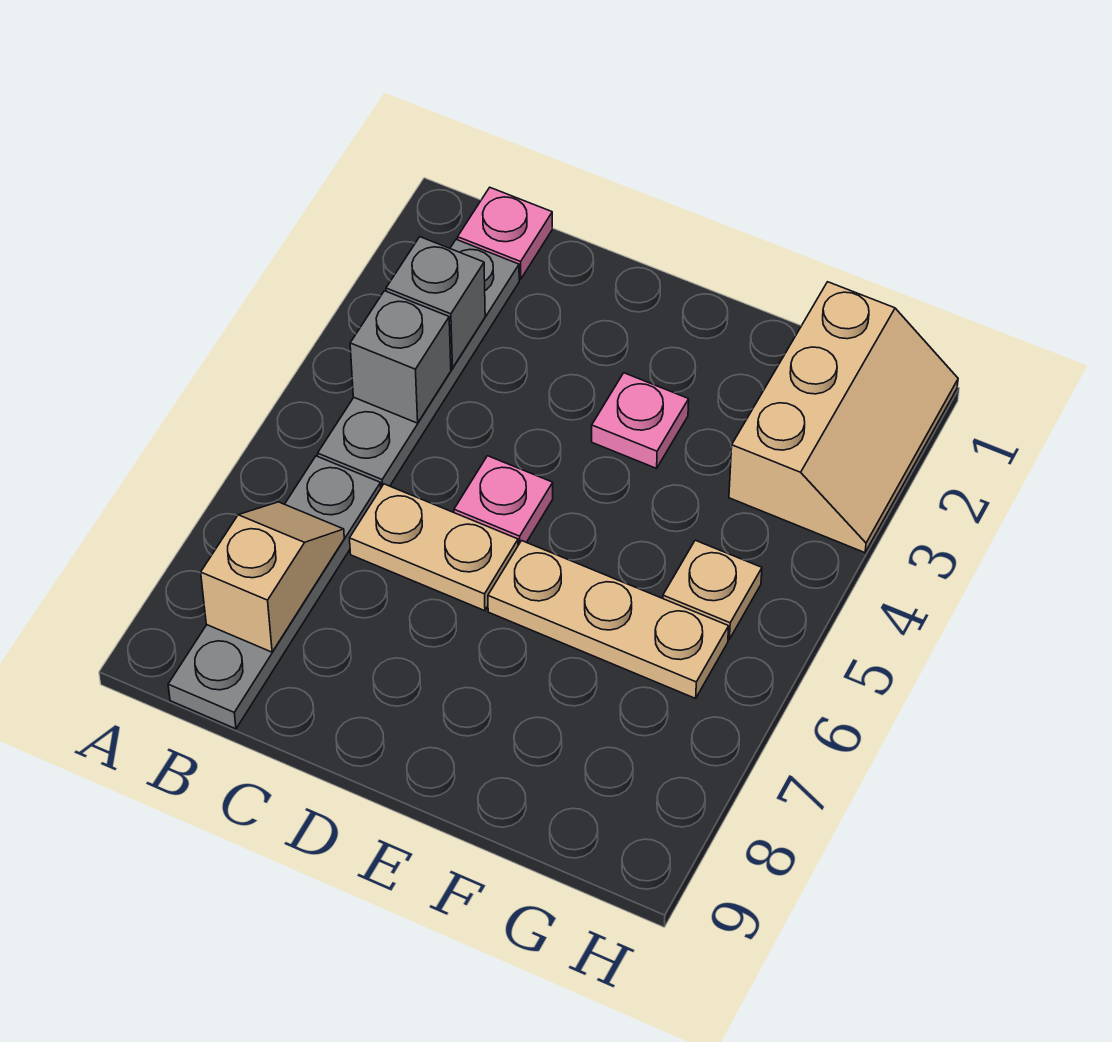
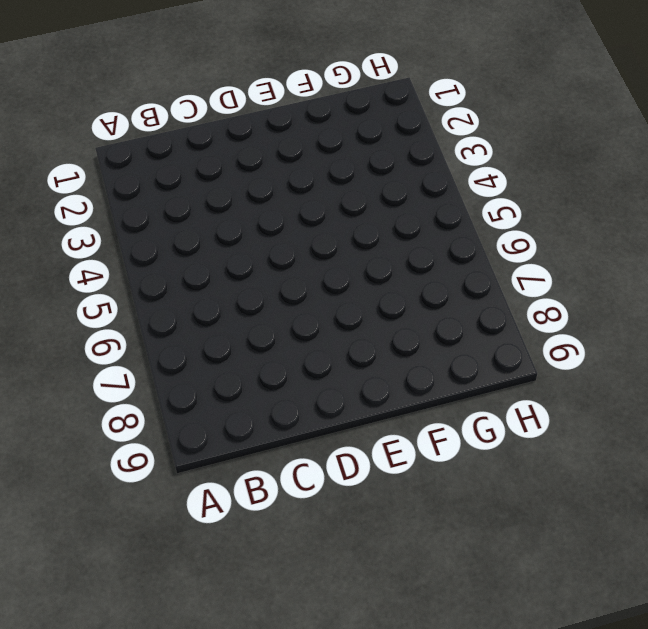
none -> pink plate B1 level 1
none -> grey plate B2:B5 level 1
none -> grey plate B6:B9 level 1

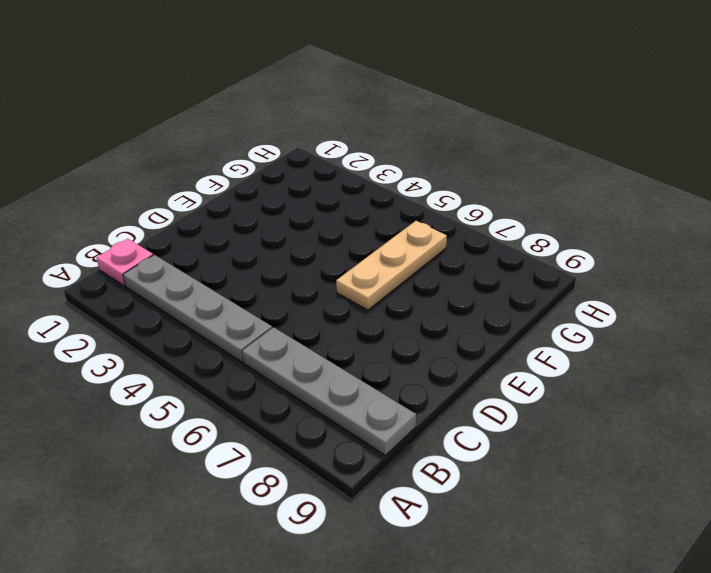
none -> tan plate C6:D6 level 1
none -> pink plate D5 level 1
none -> pink plate E3 level 1

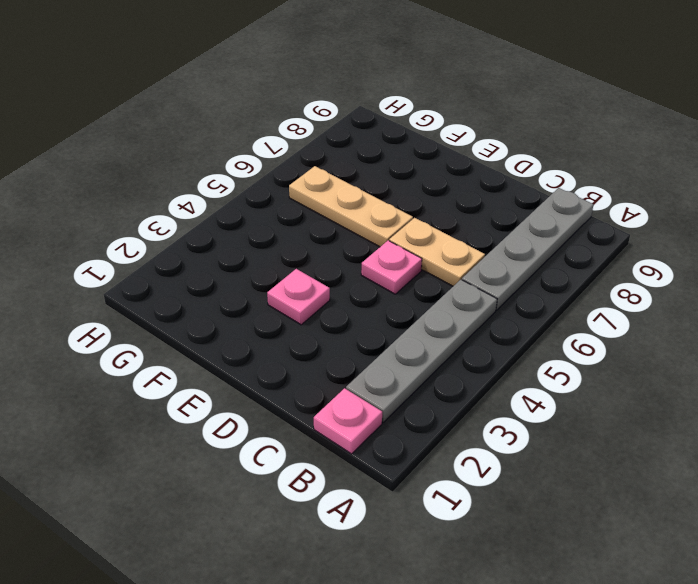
none -> tan slope G1:H3 level 1 top G
none -> tan plate G5 level 1
none -> grey brick B3 level 2

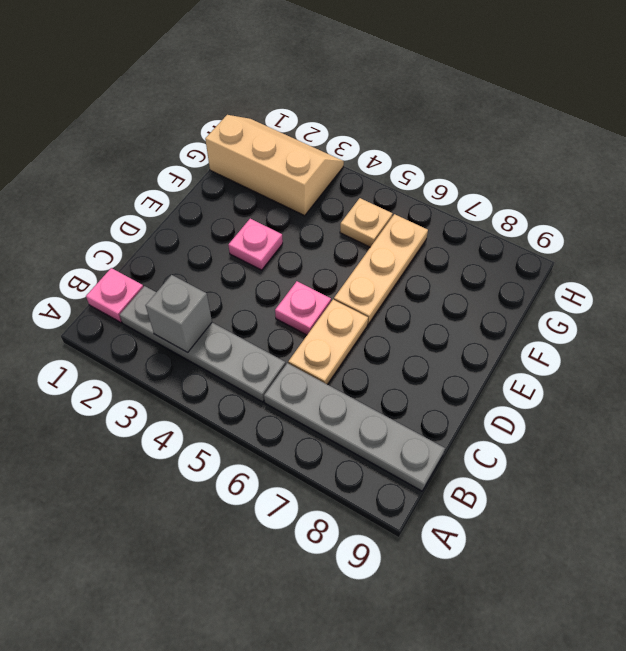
none -> grey brick B4 level 2
none -> tan slope B7:B8 level 2 top 8

